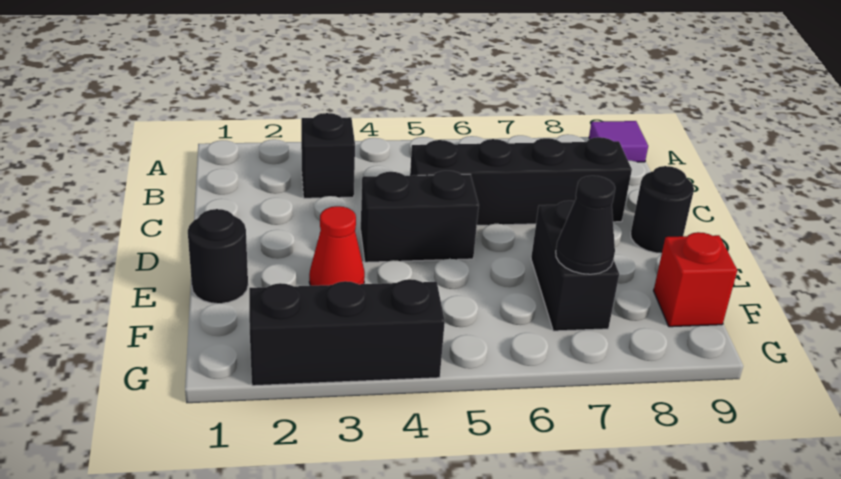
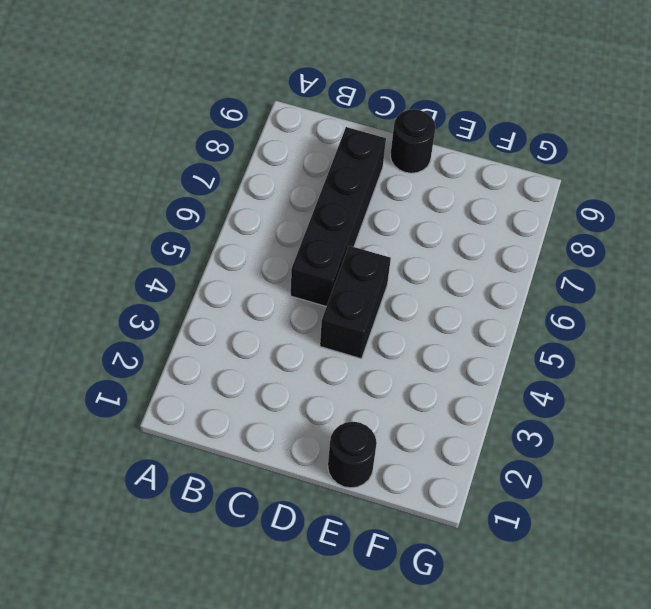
none -> purple tile A9 level 1
none -> black brick B3 level 1

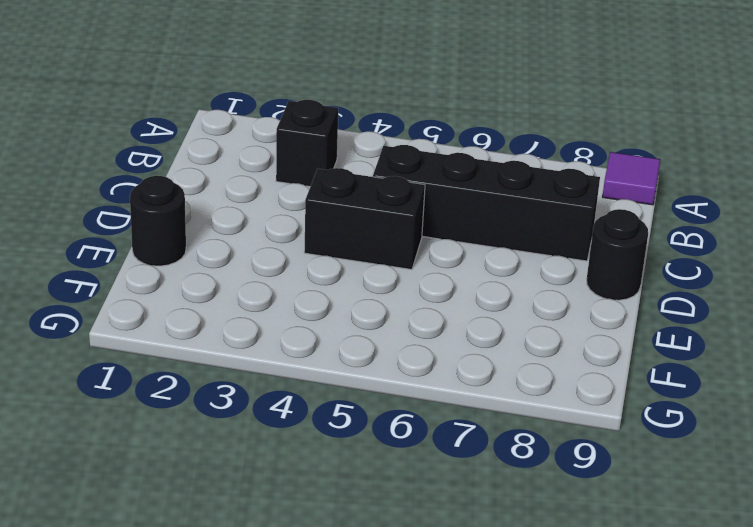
none -> red cone E3 level 1
none -> black brick E7:F7 level 1

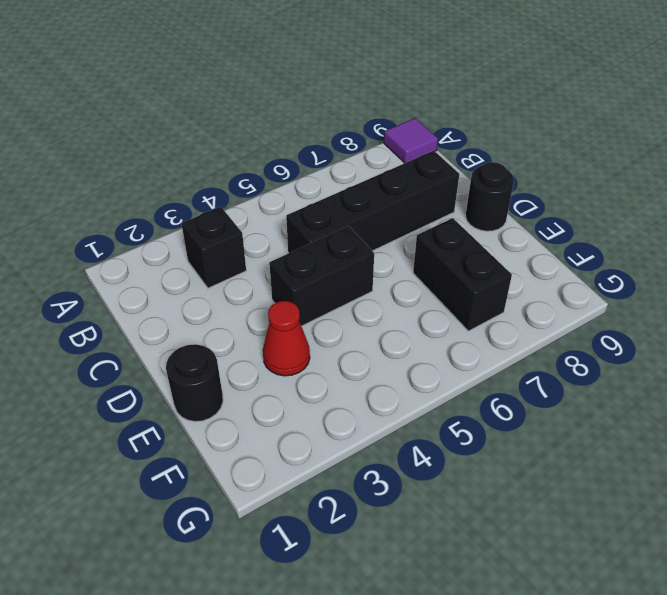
none -> red brick F9 level 1
none -> black brick G2:G4 level 1

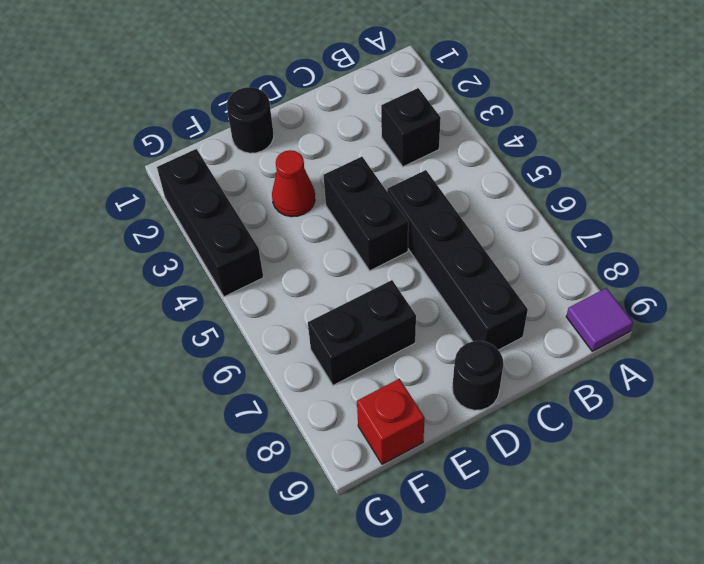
none -> black cone F7 level 2

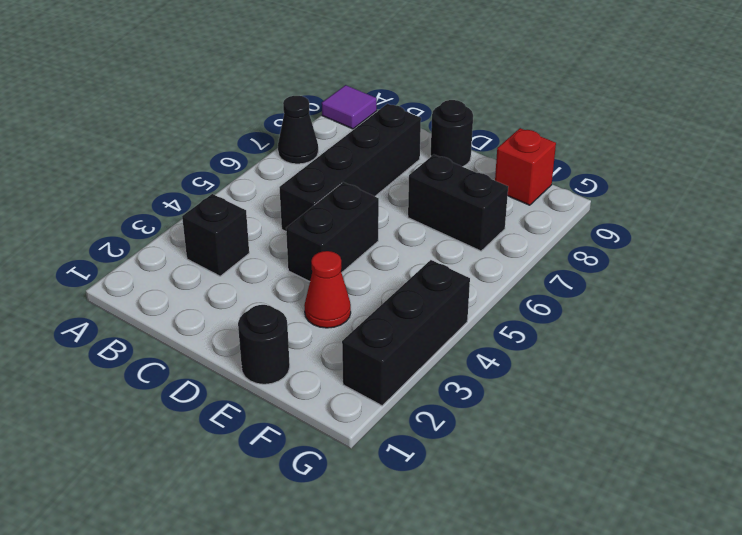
black cone A7 level 1 -> black cone F7 level 2

